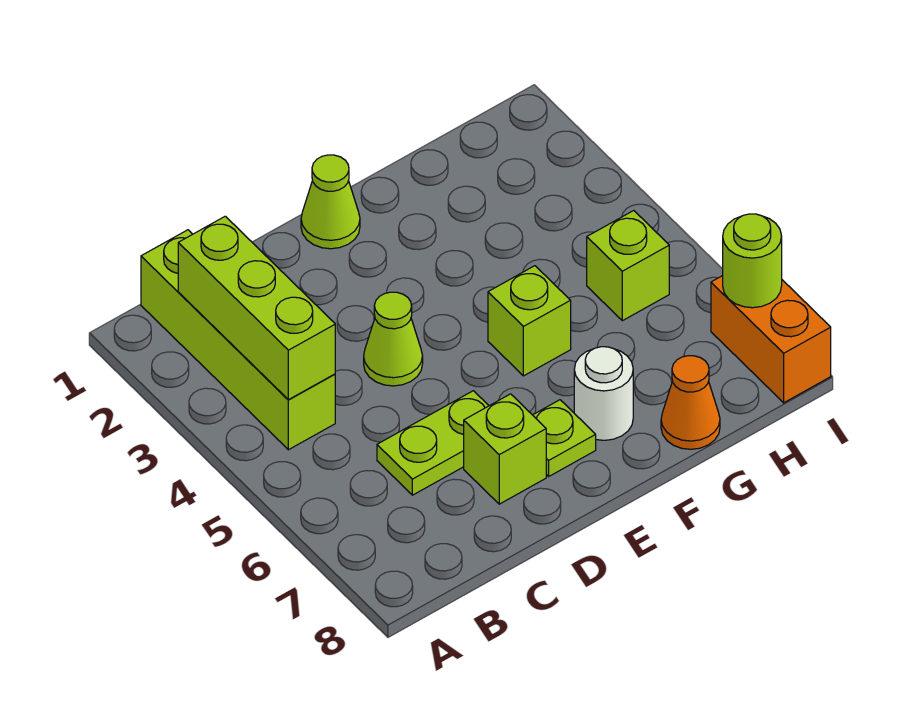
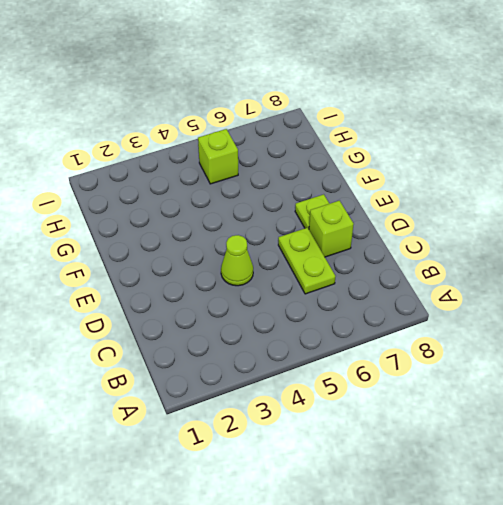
none -> lime brick B1:B4 level 1
none -> lime cone E1 level 1
none -> lime brick F5 level 1

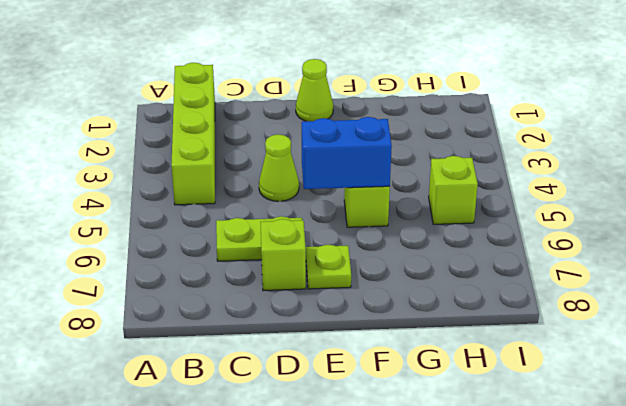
blue brick E5:F5 level 2 -> none
none -> white round brick F7 level 1
none -> orange cone G8 level 1
none -> orange brick I7:I8 level 1

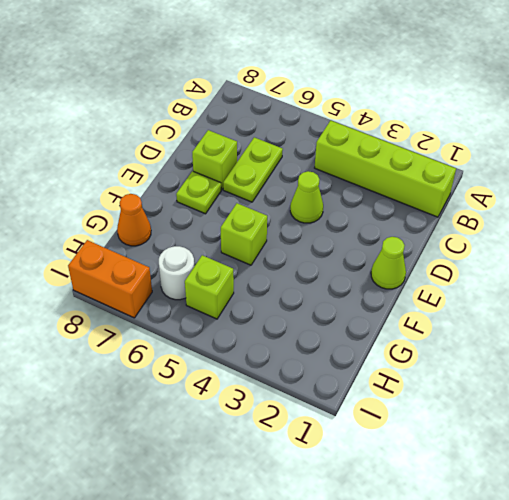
white round brick H6 level 1 -> white round brick F7 level 1
none -> lime brick B2:B4 level 2
none -> lime round brick I7 level 2

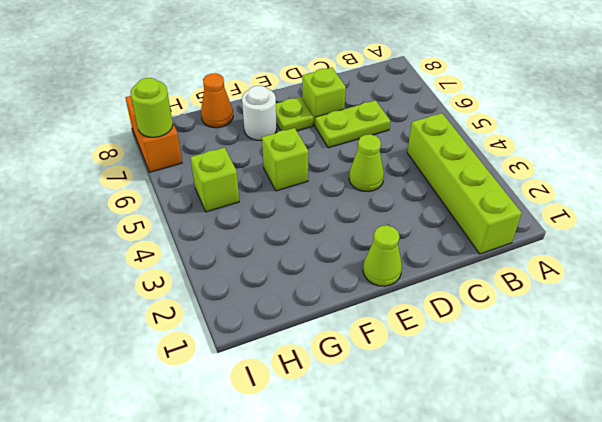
none -> lime brick B2:B4 level 2

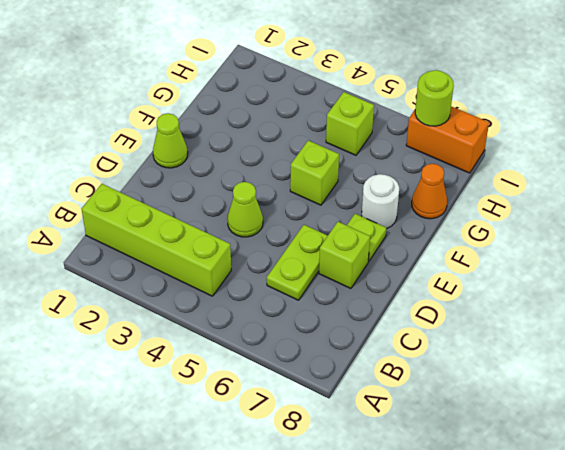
none -> lime brick B2:B4 level 2

